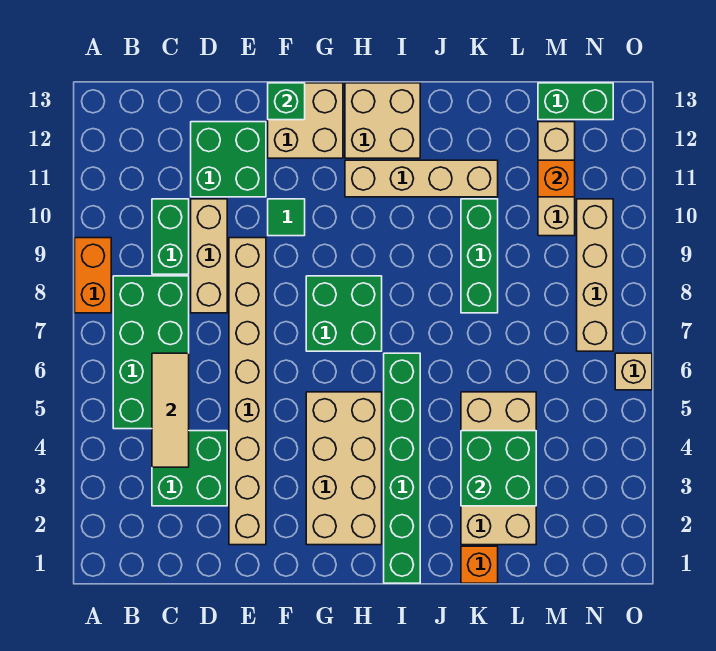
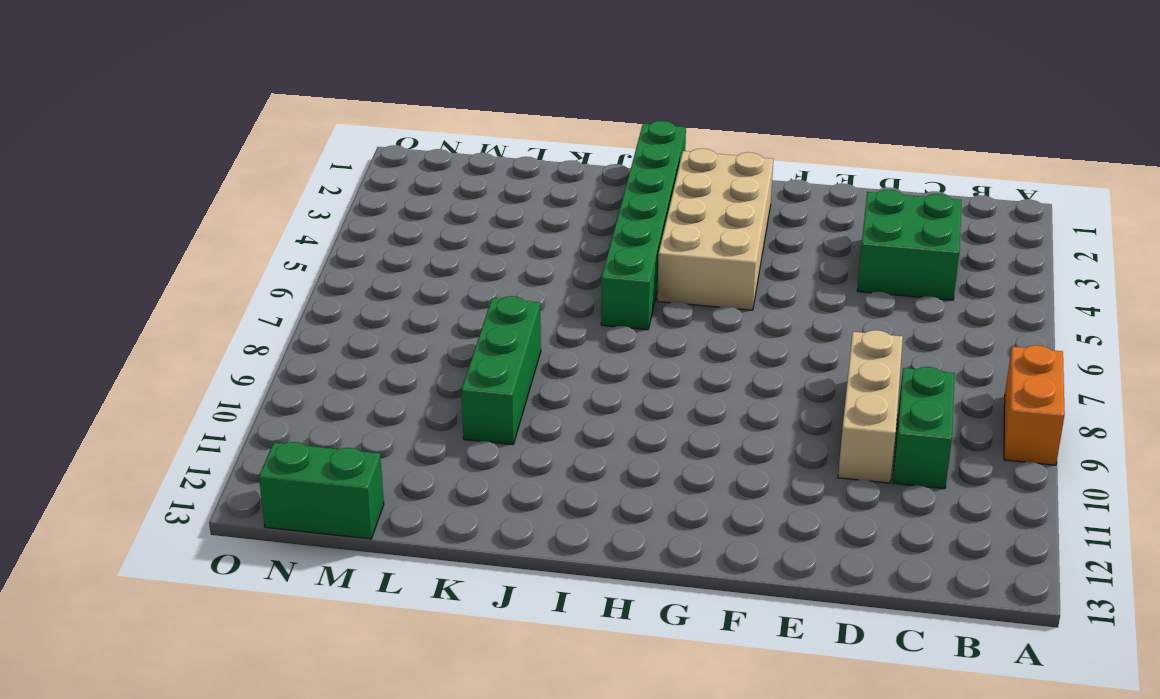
none -> green brick B5:C8 level 1
none -> green brick D11:E12 level 1
none -> tan brick E2:E9 level 1

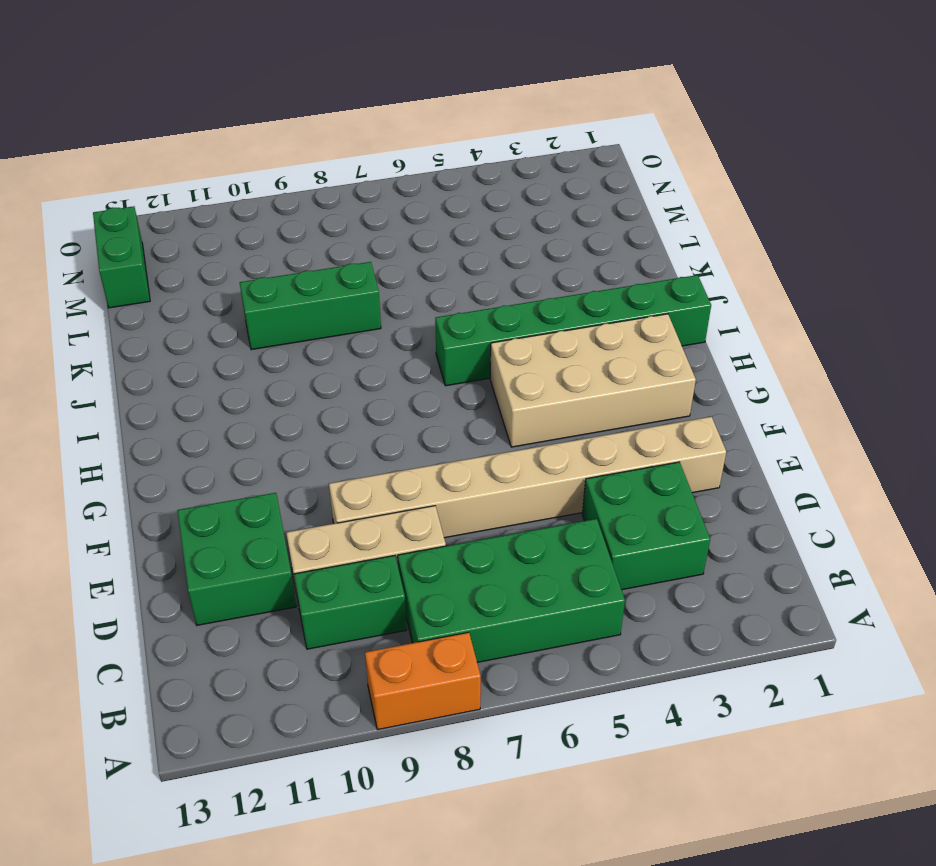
none -> green tile F10 level 1
none -> tan brick F12:G13 level 1
none -> green brick G7:H8 level 1

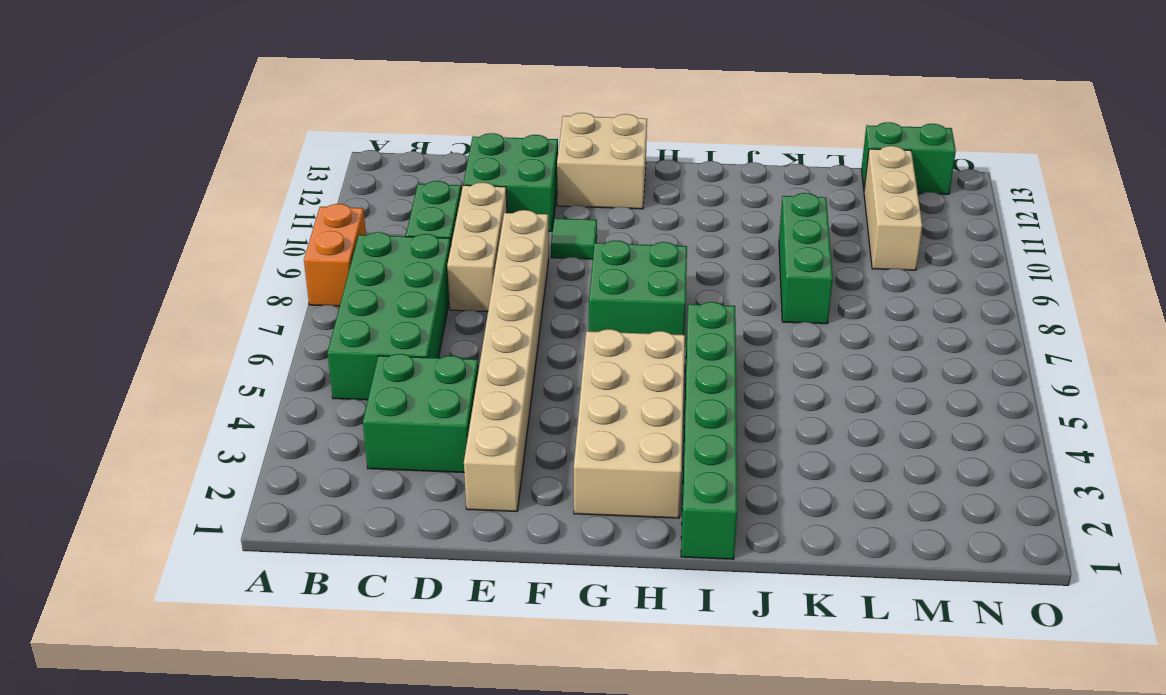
none -> tan brick H11:K11 level 1
none -> tan brick H12:I13 level 1
none -> orange brick K1 level 1

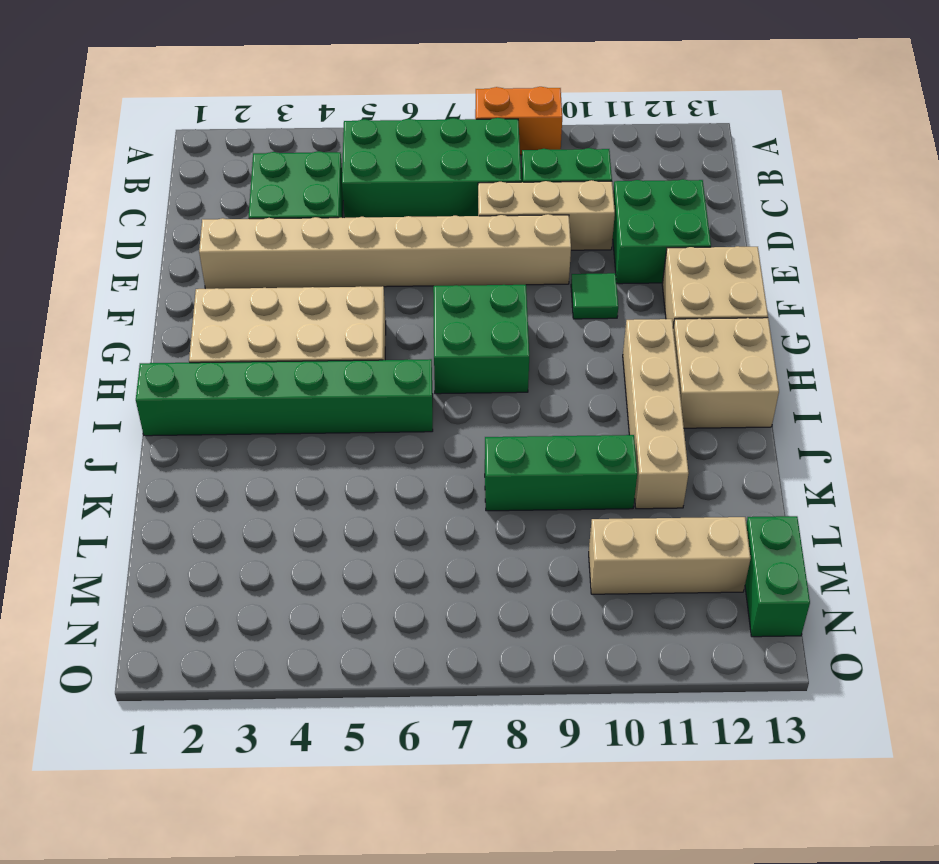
none -> orange brick K1 level 1
none -> tan brick K2:L5 level 1
none -> tan brick N7:N10 level 1

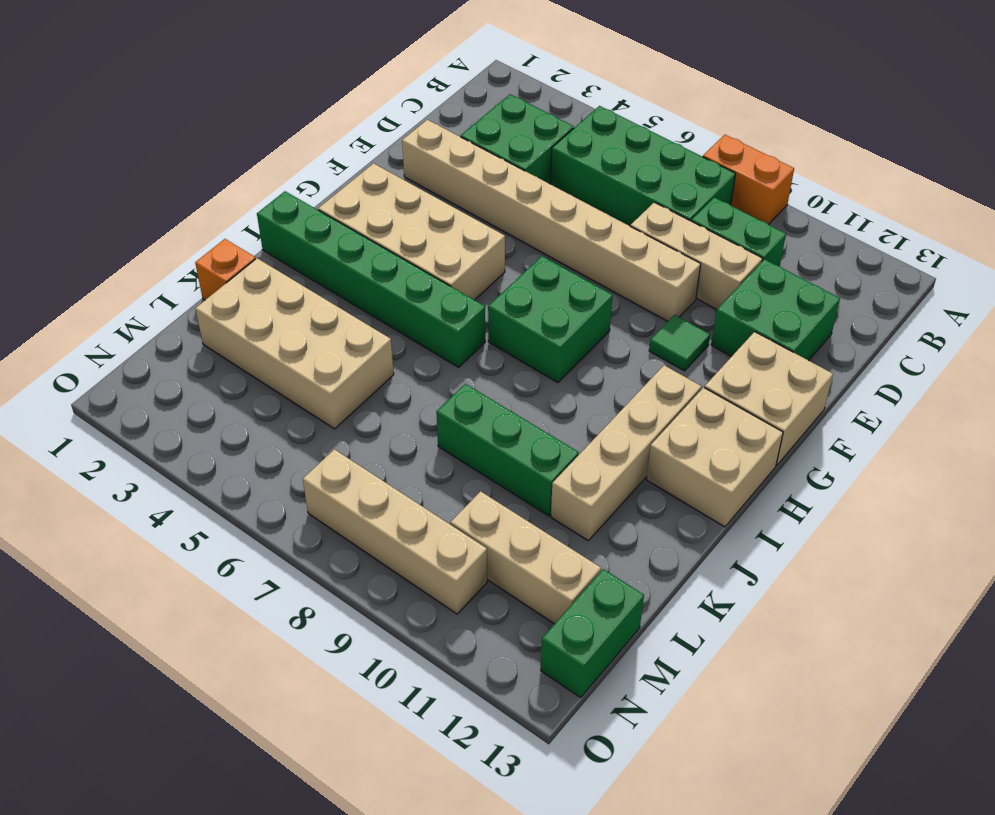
none -> tan brick O6 level 1
none -> tan tile C4:C6 level 2
none -> green brick F13 level 2

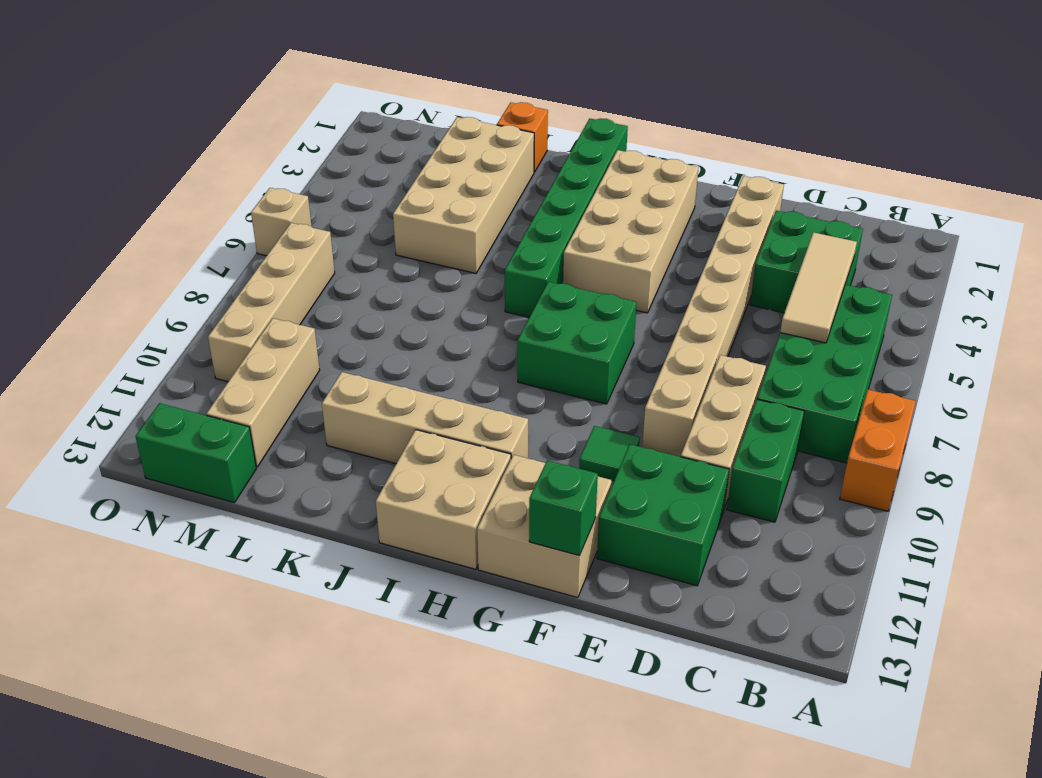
none -> green brick K8:K10 level 1
none -> green brick K3:L4 level 2
none -> orange brick M11 level 2

